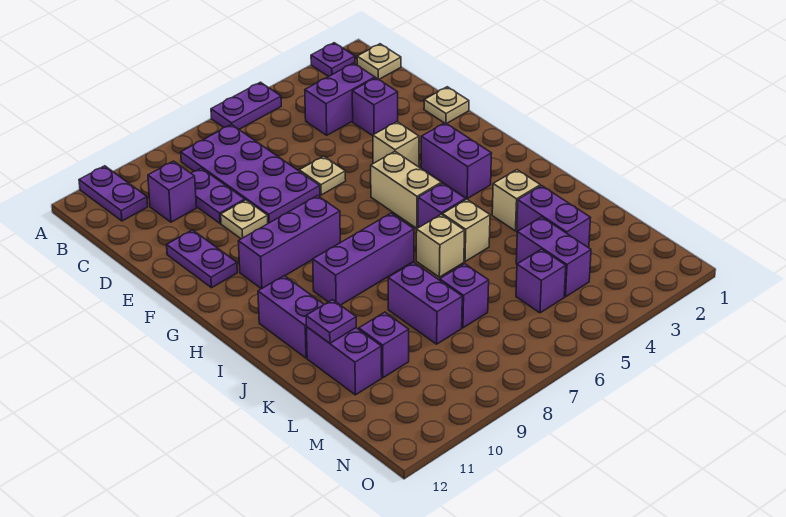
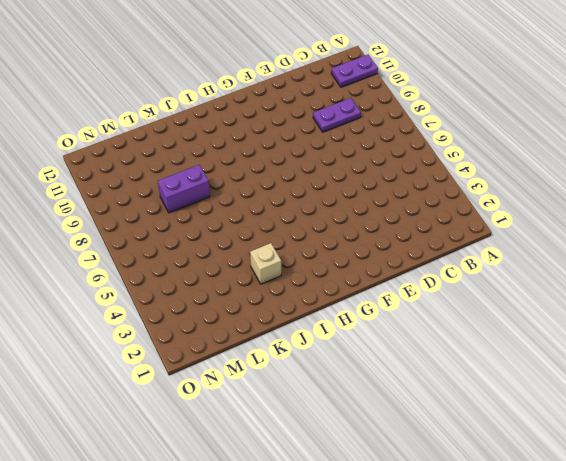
none -> purple plate A2 level 1
none -> purple plate A5:A6 level 1
none -> tan plate B1 level 1
none -> purple plate B7:E8 level 1

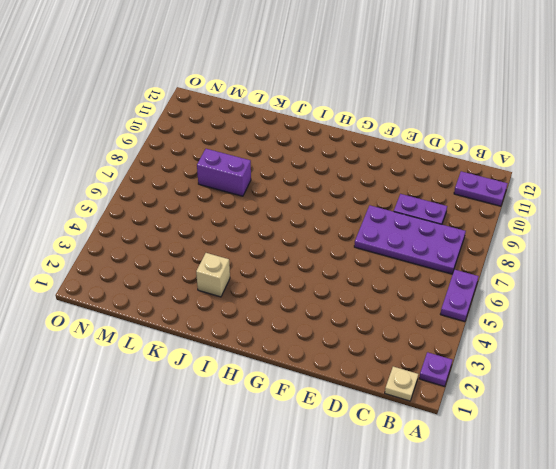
none -> purple brick C3:C4 level 1
none -> purple brick C10 level 1
none -> purple brick D3 level 1
none -> tan plate E1 level 1

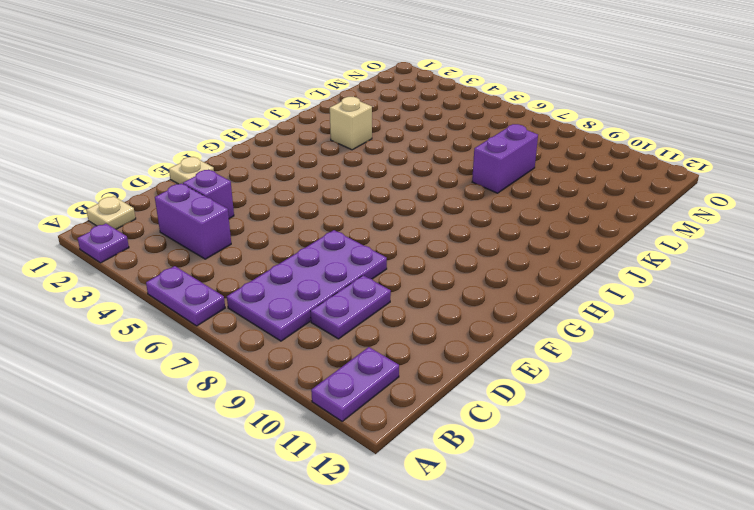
none -> purple brick C10 level 1
none -> tan plate E6 level 1
none -> tan plate E9 level 1
none -> purple plate E11:F11 level 1

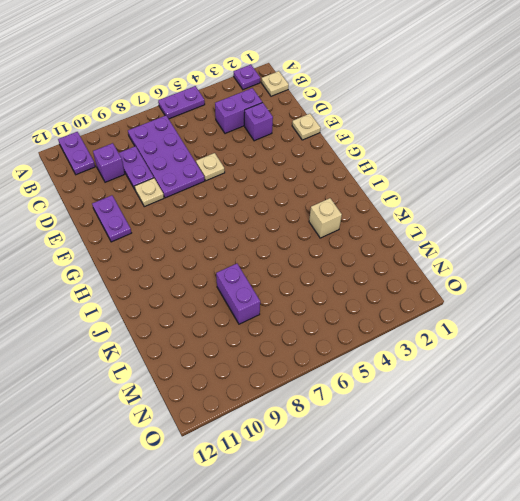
none -> tan brick F4 level 1
none -> purple brick G3:H3 level 1
none -> tan brick G5:H5 level 1
none -> purple brick G8:G10 level 1

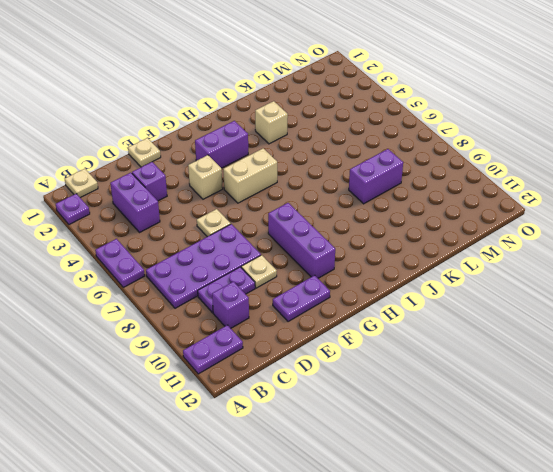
none -> purple brick I5 level 1
none -> purple brick I7:I9 level 1
none -> purple brick I11:J11 level 1
none -> tan brick J5 level 1

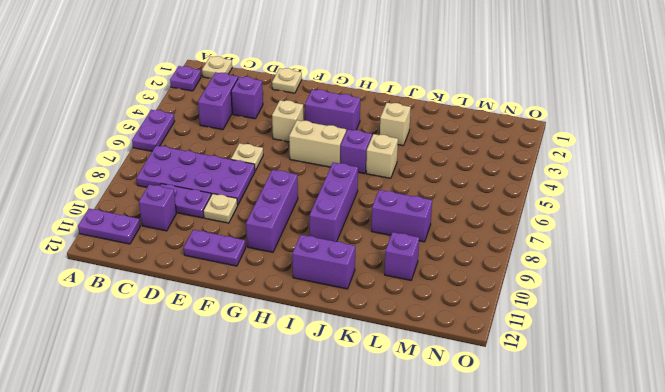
none -> tan brick J6 level 1
none -> purple brick K3:L3 level 1
none -> purple brick K11:L11 level 1
none -> purple brick L4:M4 level 1

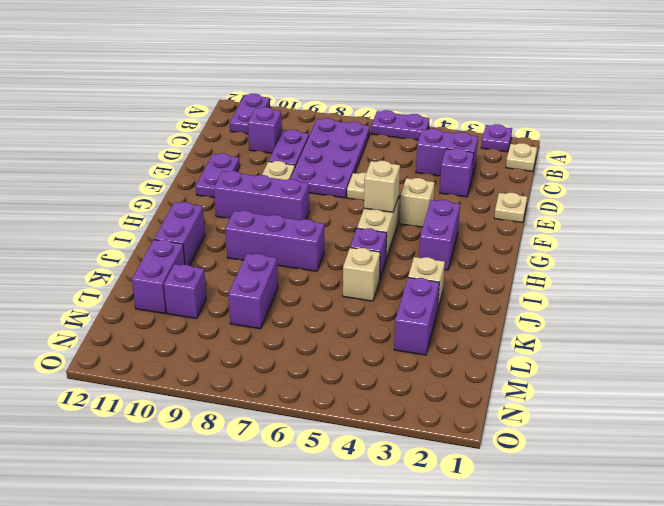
tan brick G5 level 2 -> tan brick J6 level 1
none -> purple brick L4:M4 level 1
none -> purple brick L7 level 1
none -> purple brick M5 level 1
none -> purple plate K11 level 2

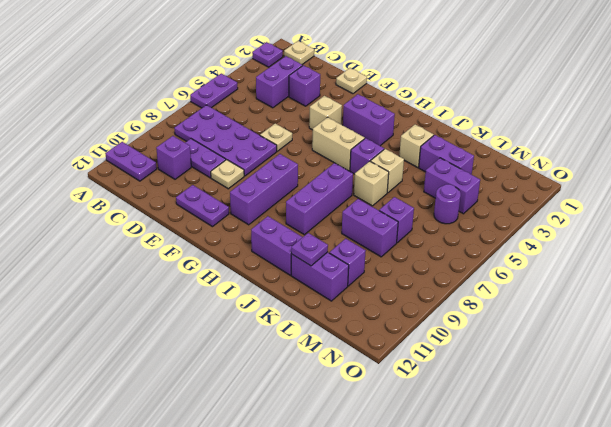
purple round brick M5 level 1 -> purple brick M5 level 1

